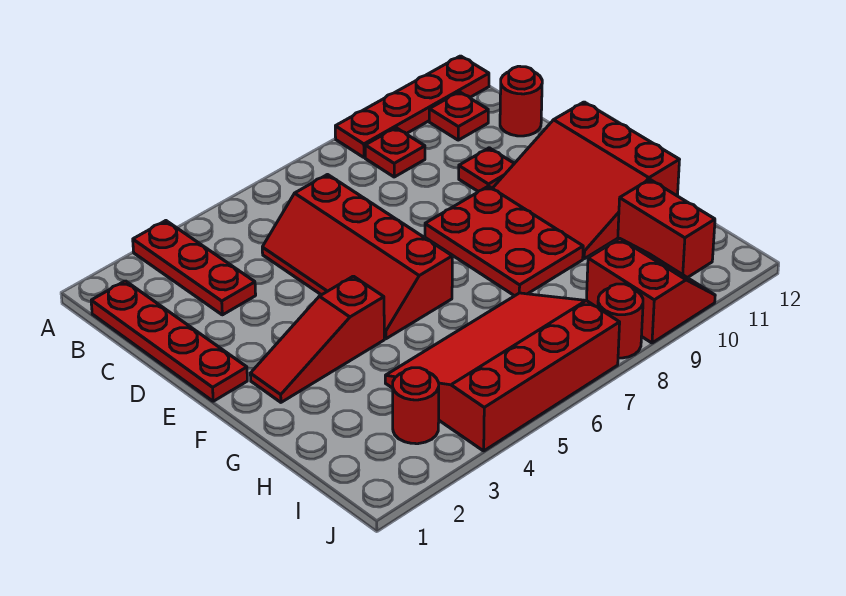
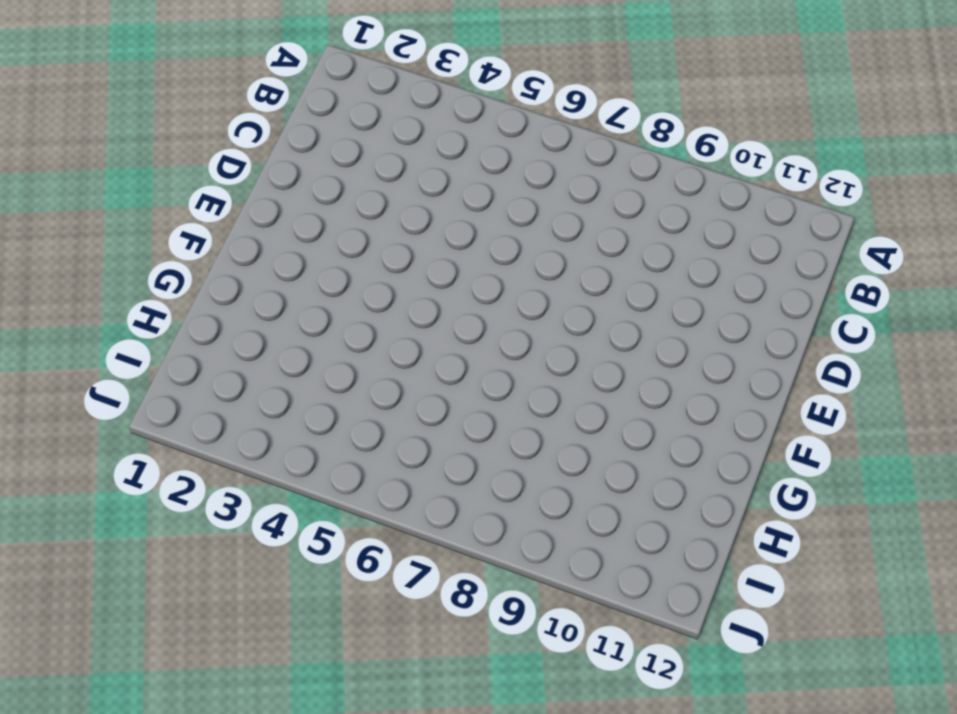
none -> red plate A3:C3 level 1
none -> red plate A9:A12 level 1
none -> red plate B1:E1 level 1

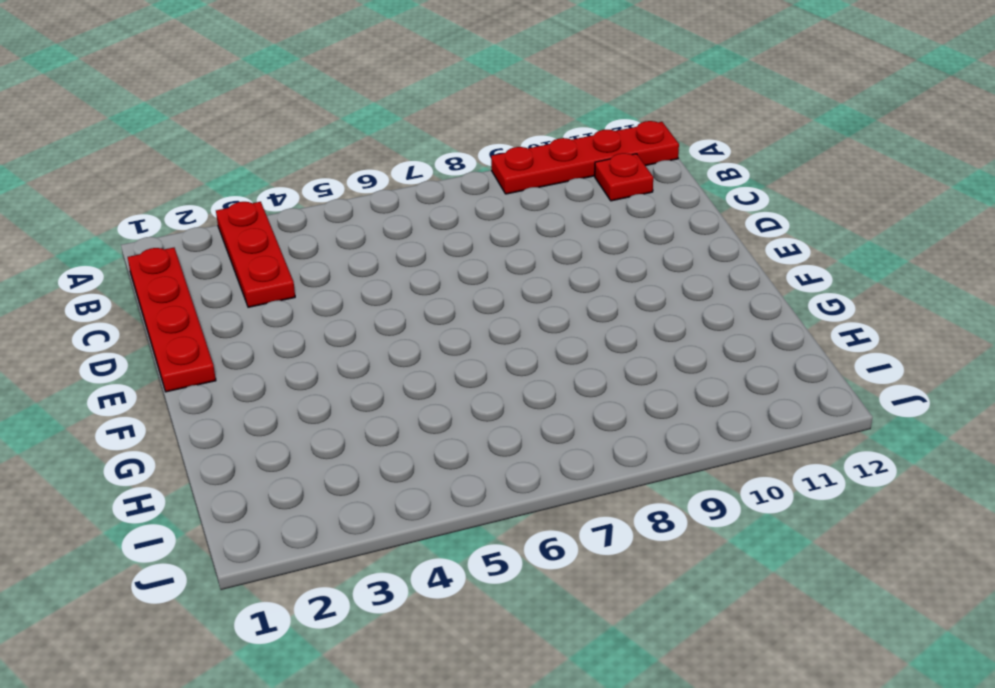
none -> red plate B9 level 1
none -> red slope C5:F6 level 1 top 6
none -> red round brick C12 level 1

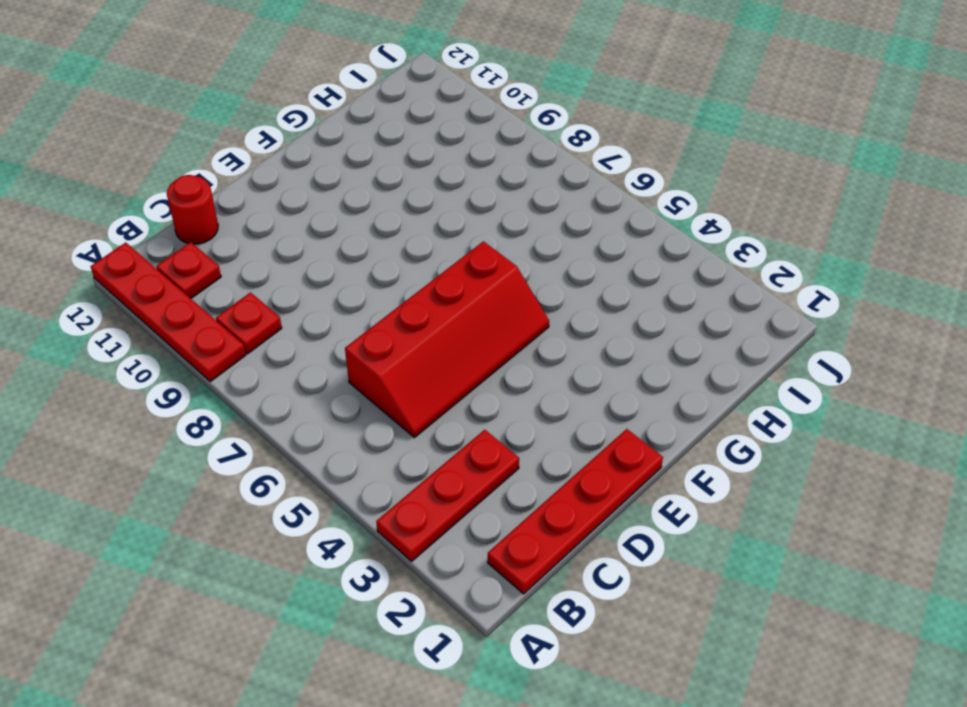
none -> red plate D10 level 1
none -> red plate E8:G9 level 1
none -> red slope E10:G12 level 1 top 12

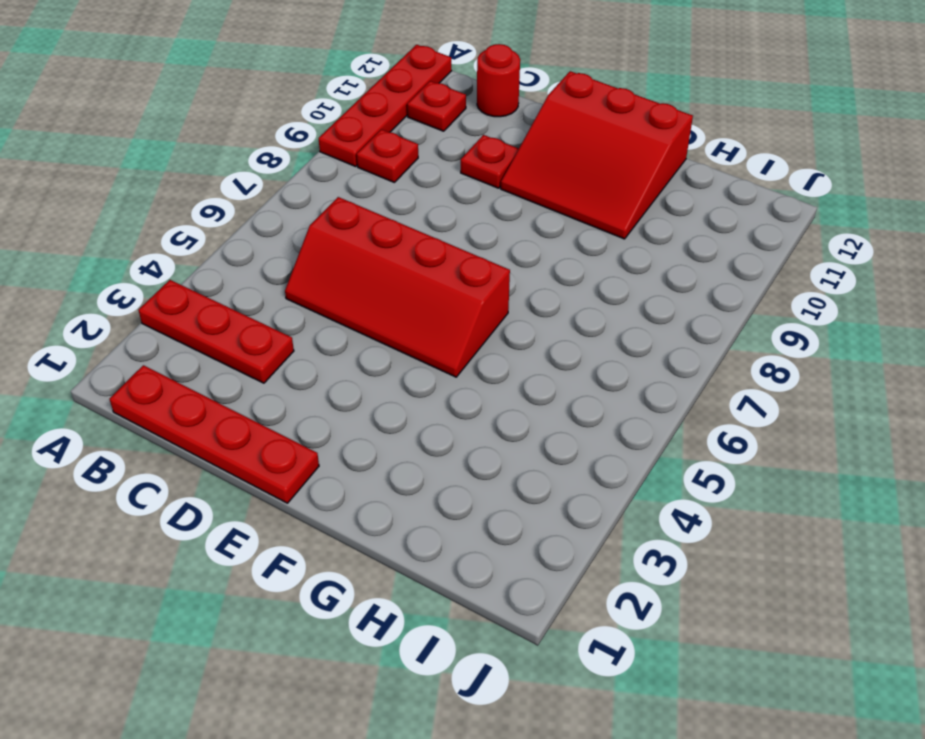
none -> red plate E8:G9 level 1
none -> red slope F2:F4 level 1 top 4
none -> red slope H4:J7 level 1 top J

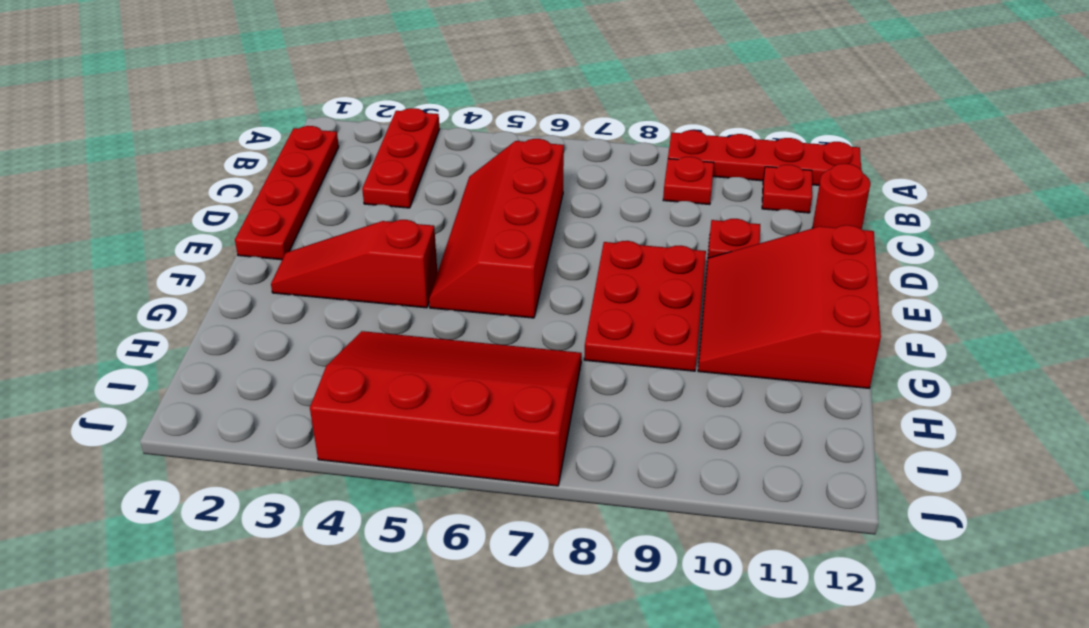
none -> red brick H11:I11 level 1
none -> red round brick I3 level 1
none -> red slope I9:J10 level 1 top 9

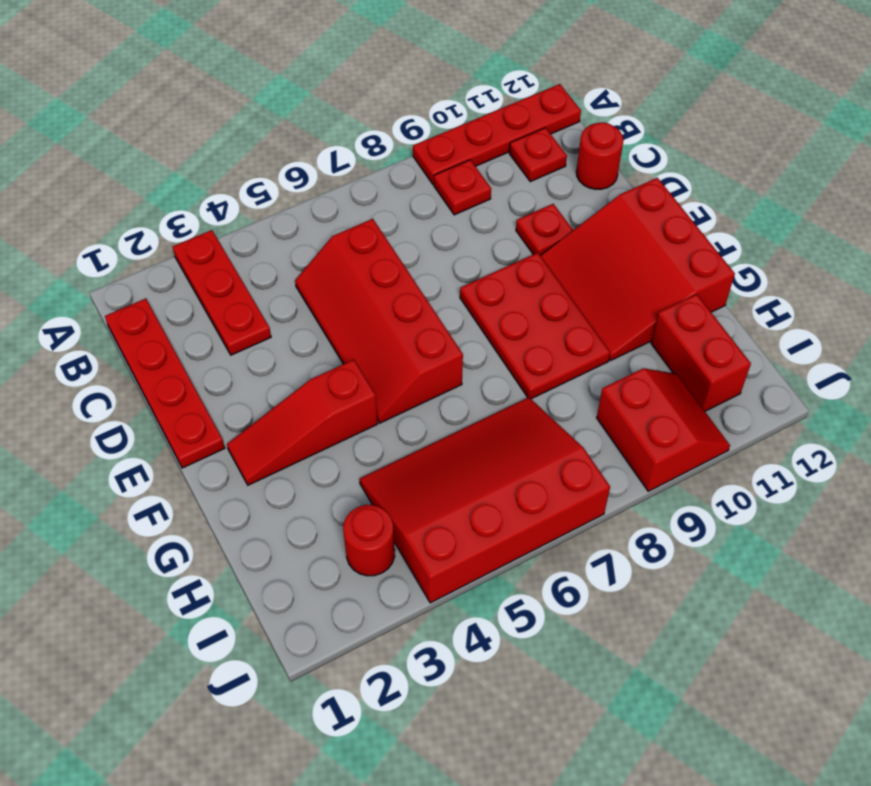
none -> red round brick J8 level 1

